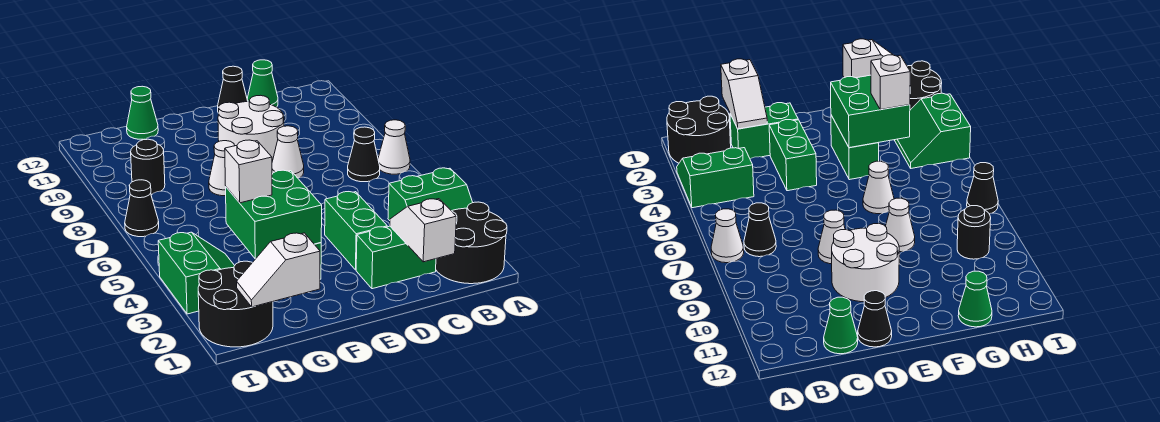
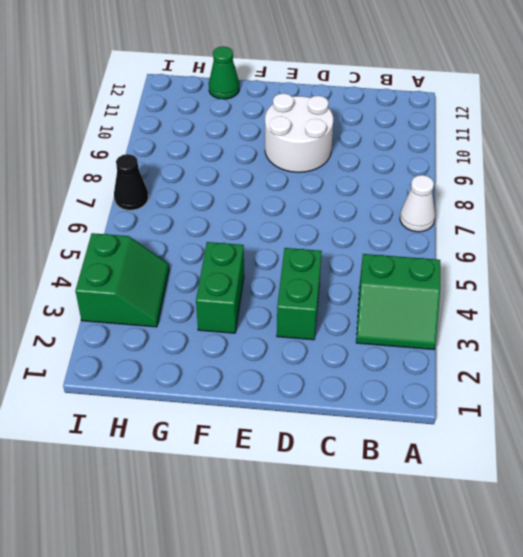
none -> black round brick A1:B2 level 1
none -> black cone B7 level 1
none -> green brick C2:D2 level 1

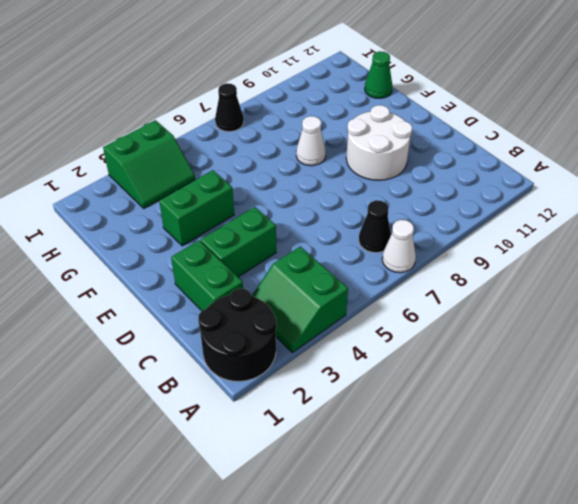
none -> green cone C12 level 1
none -> white cone D8 level 1
none -> black cone D12 level 1

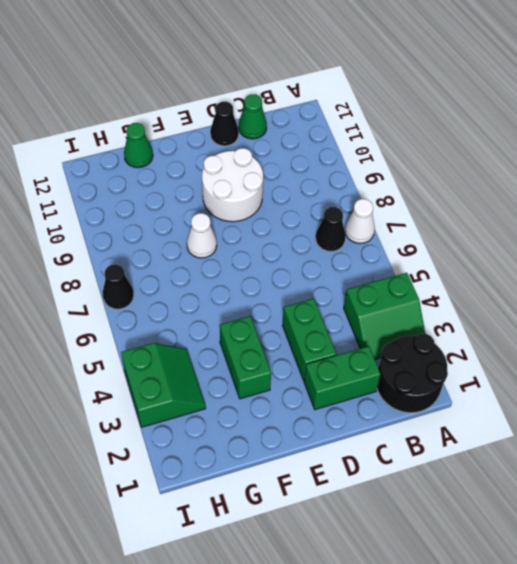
none -> white cone D8 level 1
none -> white cone F6 level 1
none -> black round brick H1:I2 level 1

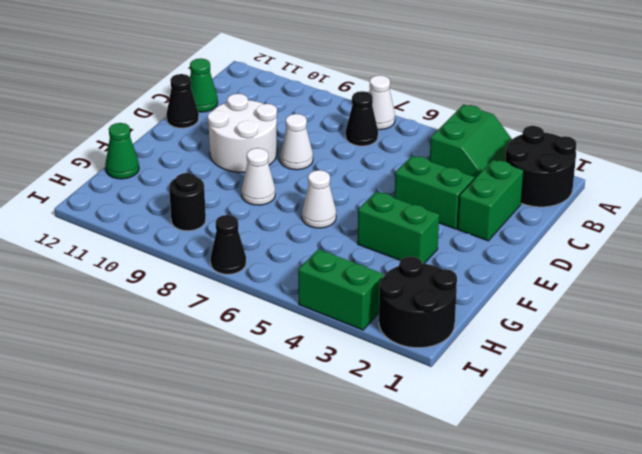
none -> white slope C1:C2 level 2 top 1
none -> green brick F3:G4 level 2
none -> white slope G1:H1 level 2 top G

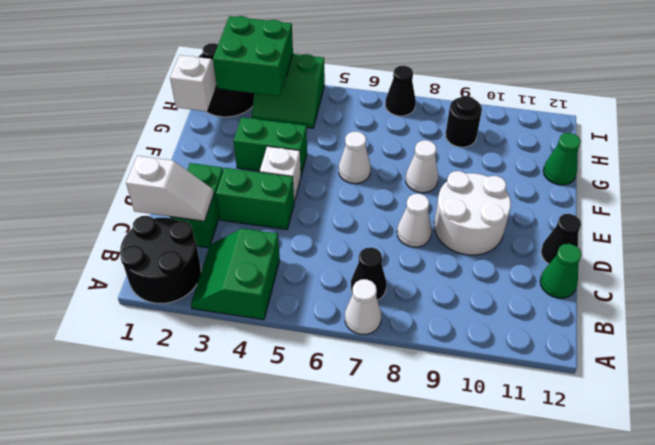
white brick E4 level 1 -> white brick G4 level 3
green brick H2:I3 level 2 -> green brick F3:G4 level 2

